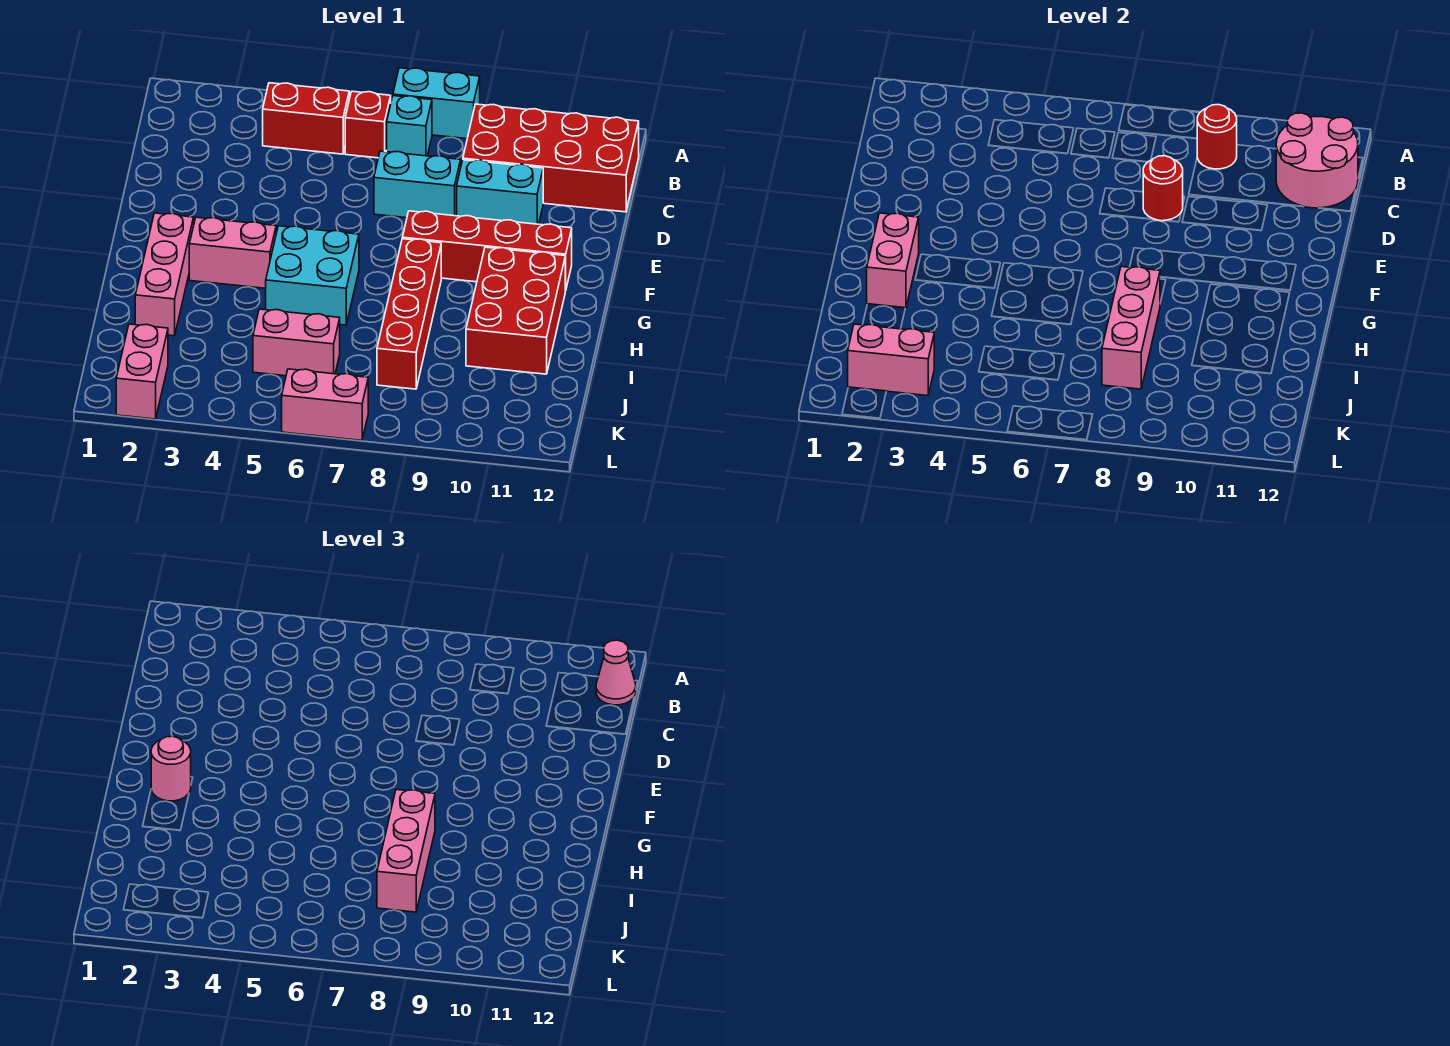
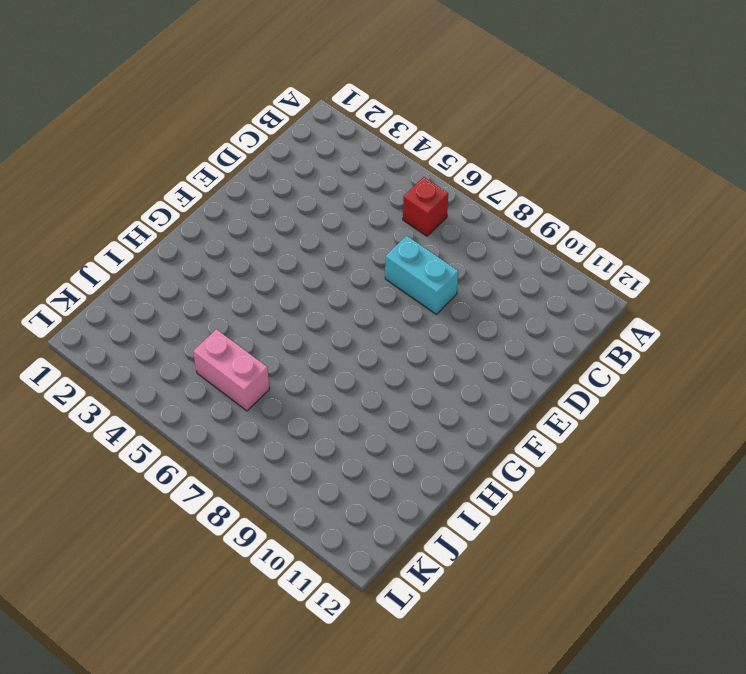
none -> cyan brick A7:A8 level 1
none -> red brick B4:B5 level 1
none -> cyan brick B7 level 1

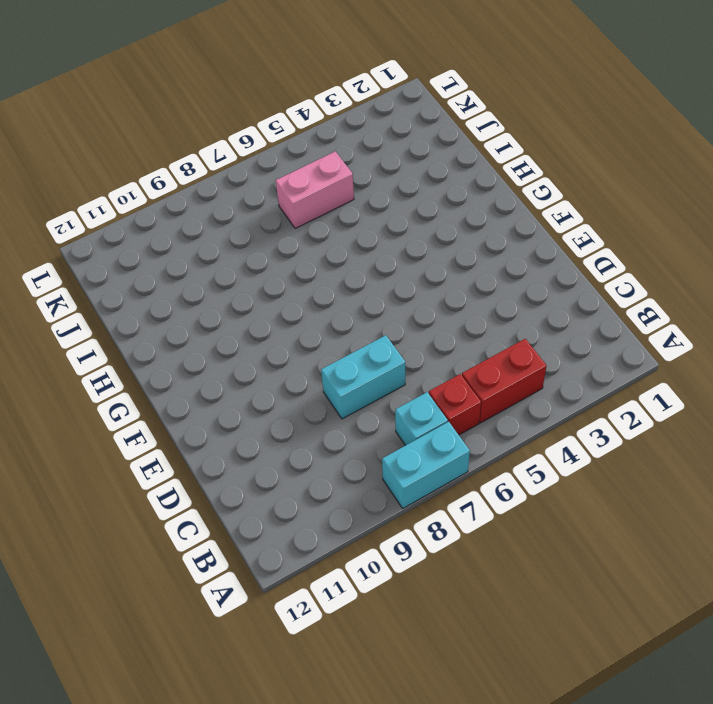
none -> red brick B9:C12 level 1
none -> cyan brick D9:D10 level 1
none -> red brick F8:F11 level 1

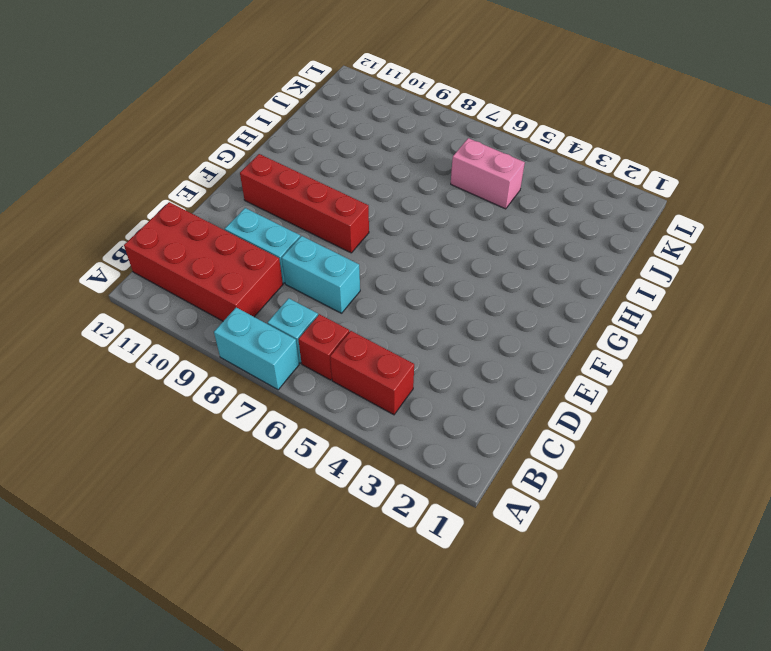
none -> pink brick G2:I2 level 1
none -> pink brick G3:G4 level 1
none -> cyan brick G5:H6 level 1

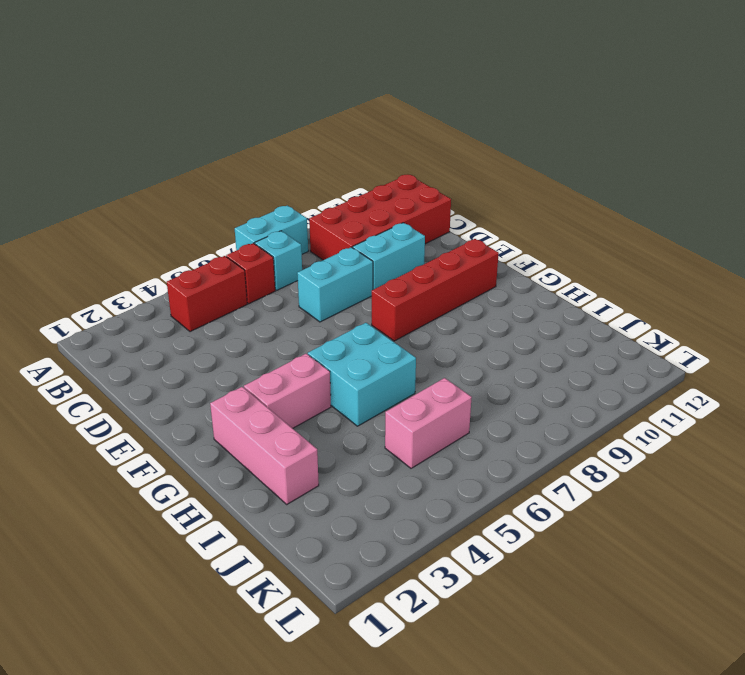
none -> red brick G8:J8 level 1
none -> red brick G10:I11 level 1
none -> pink brick K2:L2 level 1

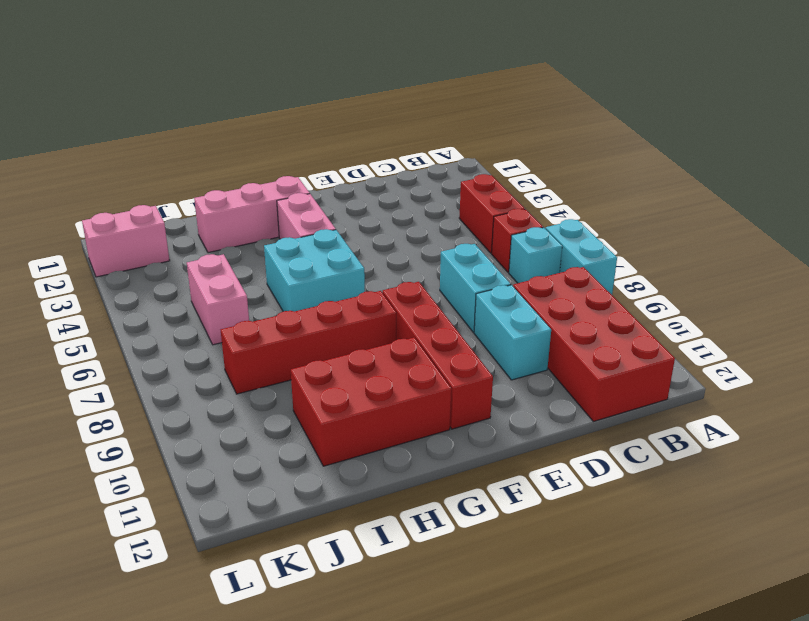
none -> pink brick L6:L7 level 1
none -> red round brick B9 level 2
none -> pink round brick B11:C12 level 2

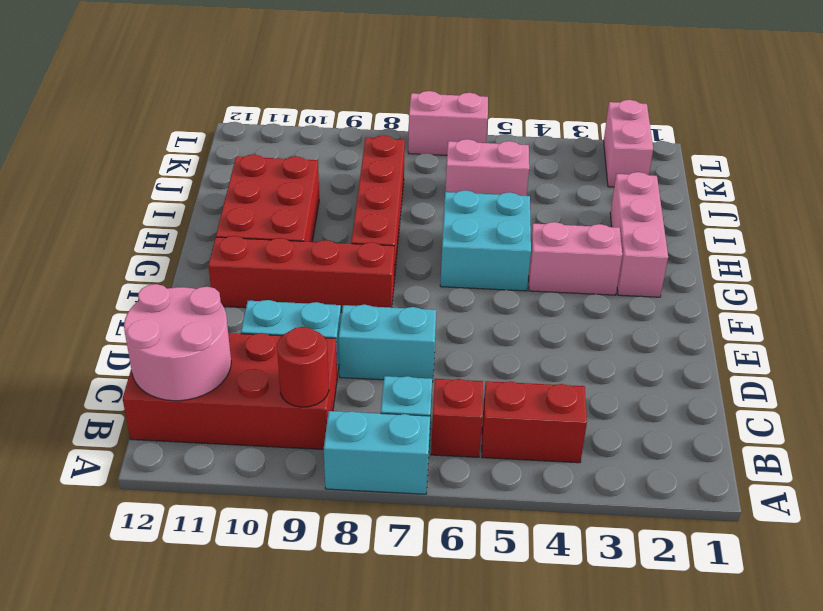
none -> red round brick D8 level 2
none -> pink brick G2:H2 level 2
none -> pink brick H8:J8 level 2

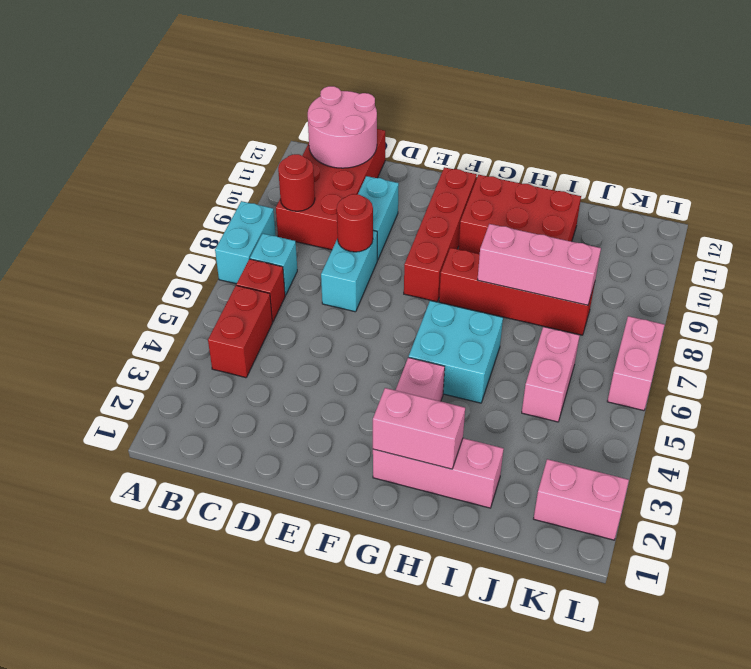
none -> pink brick K2:K3 level 2
none -> pink cone B12 level 3
none -> pink round brick G2 level 3

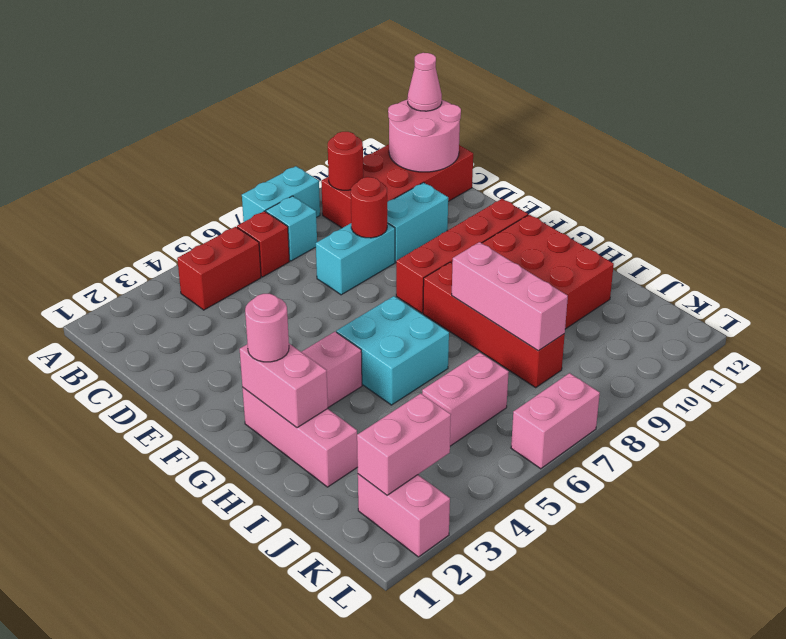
none -> pink brick H8:J8 level 3

